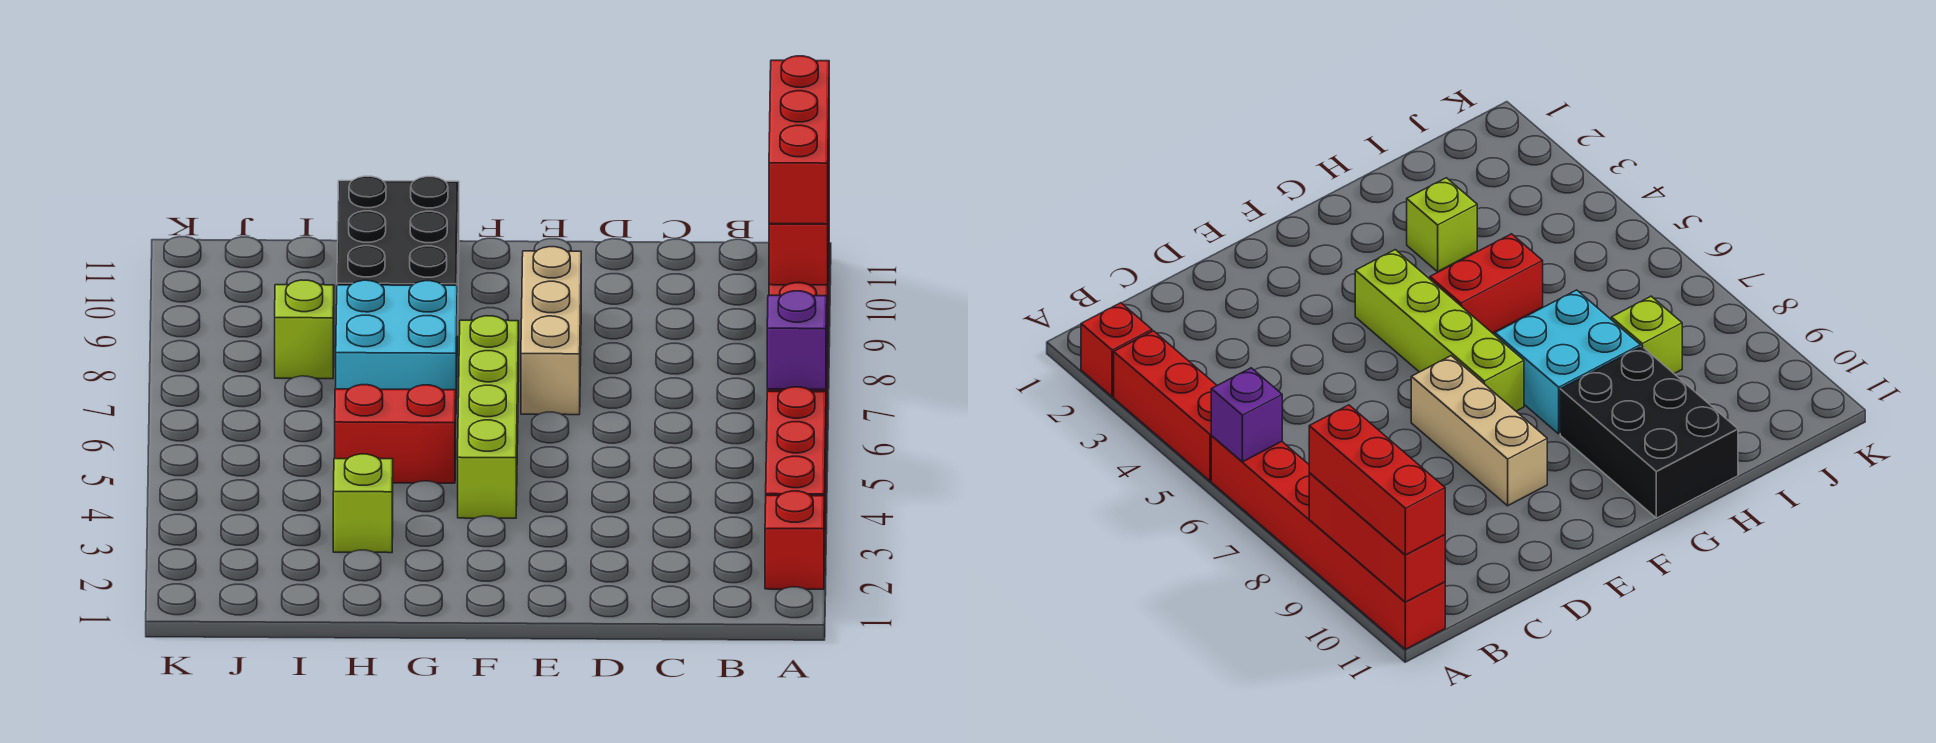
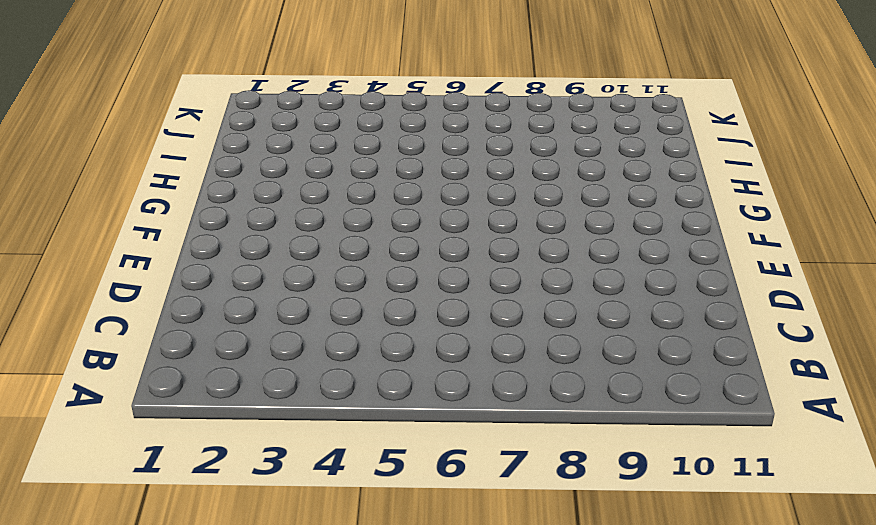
none -> red brick A2 level 1
none -> red brick A3:A5 level 1
none -> red brick A6:A11 level 1

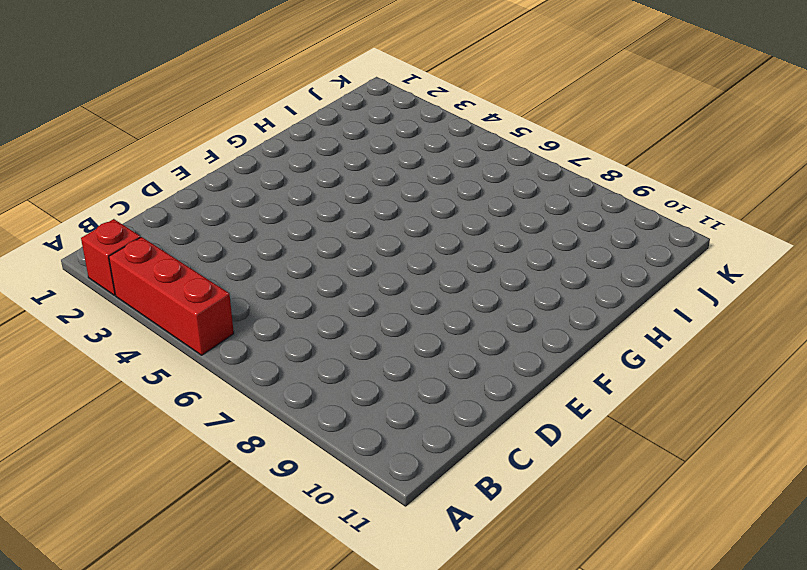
none -> red brick A6:A11 level 1
none -> tan brick E7:E9 level 1
none -> lime brick F4:F7 level 1

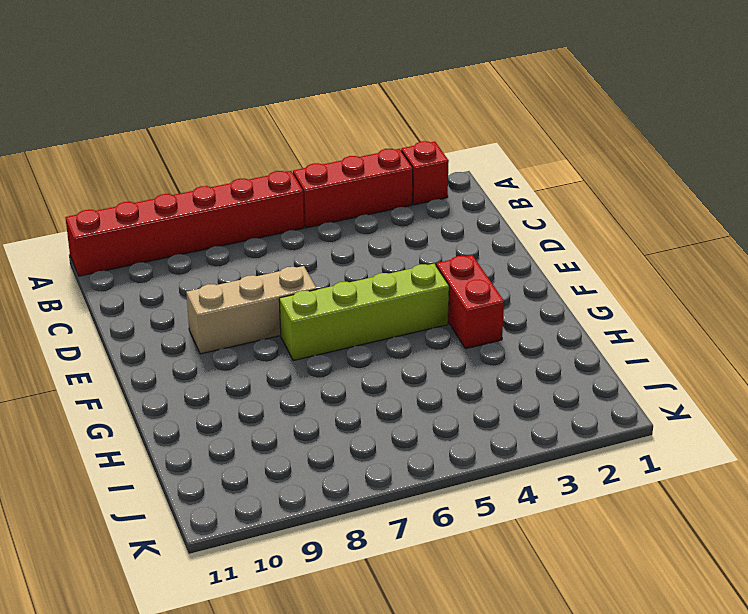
red brick F3:G3 level 1 -> red brick G5:H5 level 1
none -> cyan brick G7:H8 level 1
none -> black brick G9:H11 level 1
none -> lime brick H3 level 1

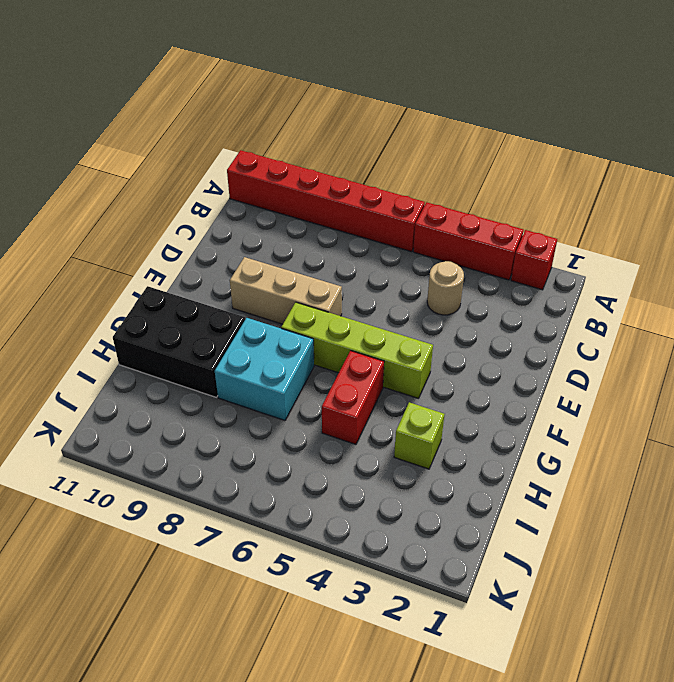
tan round brick C4 level 1 -> none
none -> lime brick I8 level 1
none -> purple brick A6 level 2
none -> red brick A9:A11 level 2

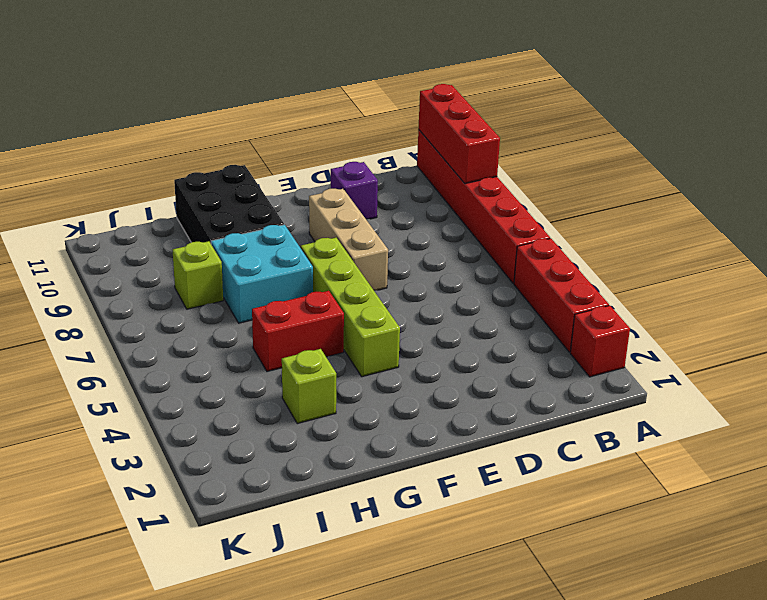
purple brick D10 level 1 -> purple brick A6 level 2
none -> red brick A9:A11 level 3

